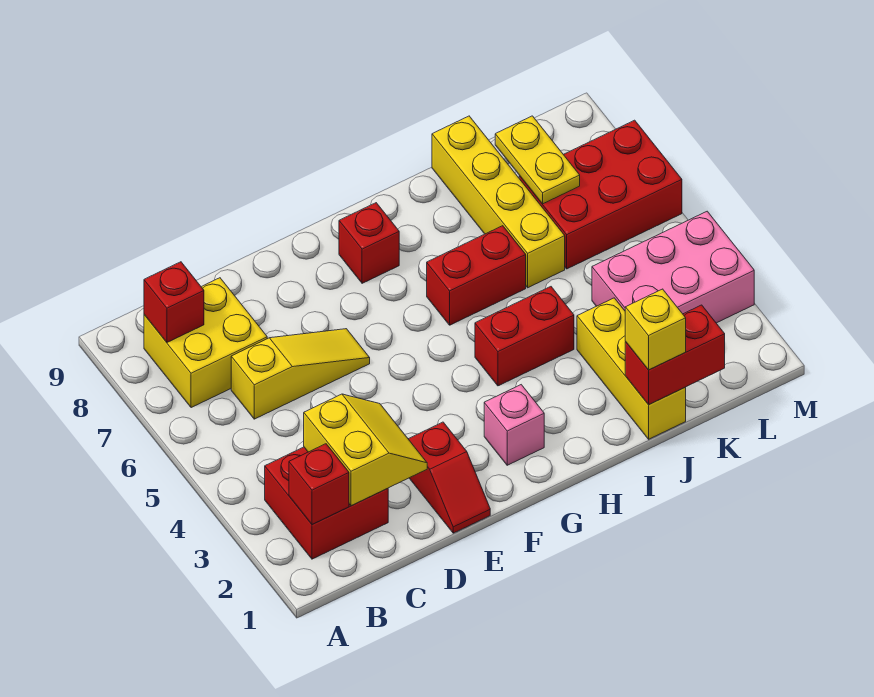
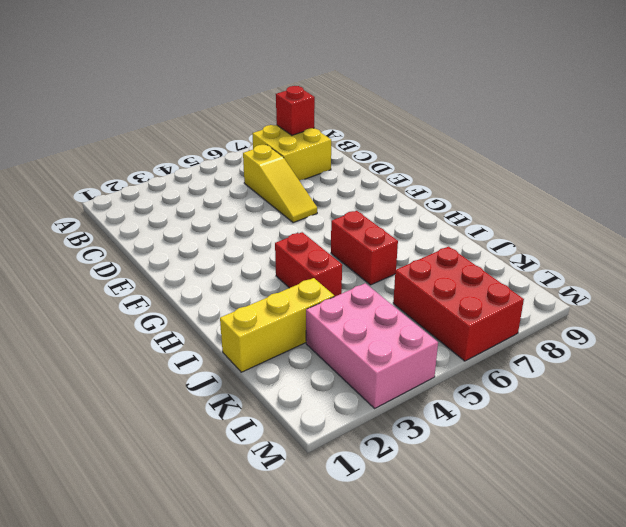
none -> red brick B2:C3 level 1
none -> red slope E1:E2 level 1 top 2
none -> pink brick G2 level 1

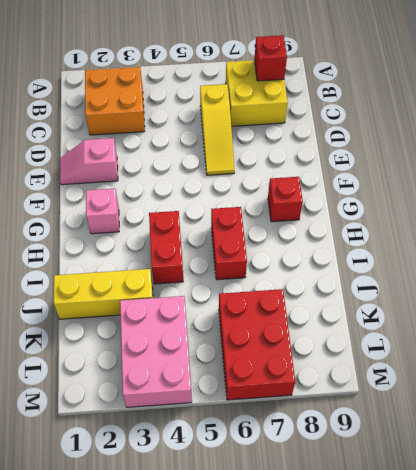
orange brick B2:C3 level 1 -> red brick B2:C3 level 1
pink slope E1:E2 level 1 top 2 -> red slope E1:E2 level 1 top 2
none -> yellow brick J6:J9 level 1
none -> red brick B2 level 2
none -> yellow slope C2:D3 level 2 top C

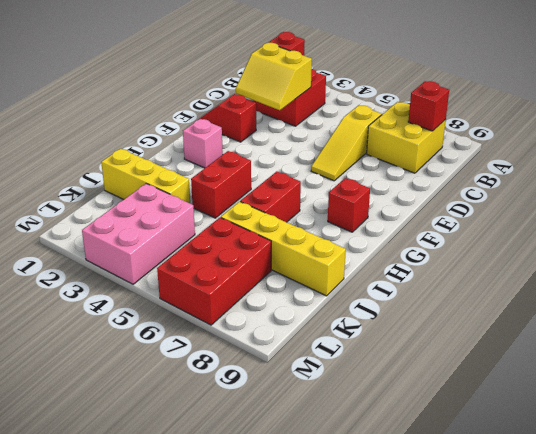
none -> red brick J1:K1 level 2
none -> yellow plate K7:K8 level 2
none -> yellow brick J1 level 3

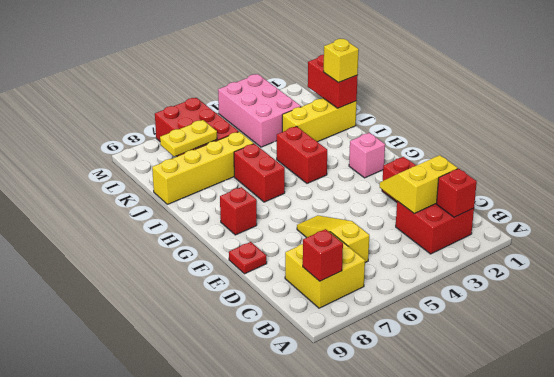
red plate E9 level 1 -> none

